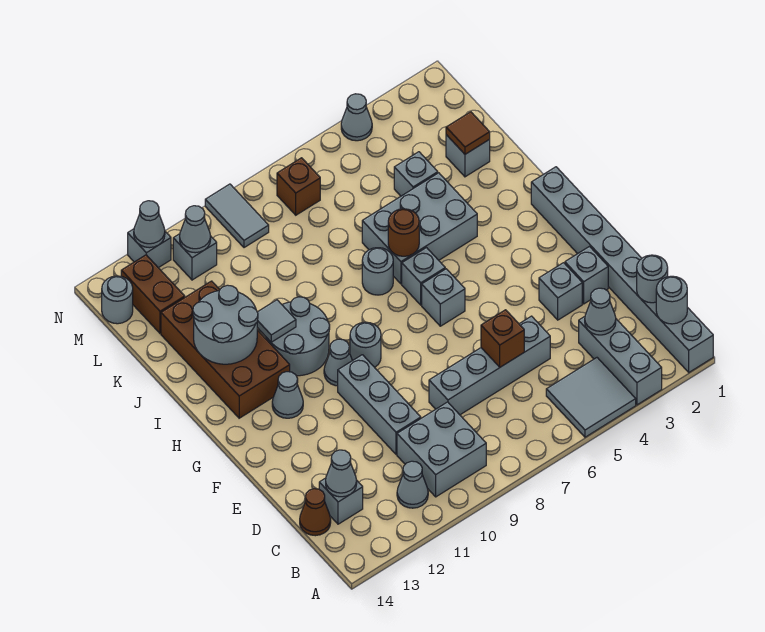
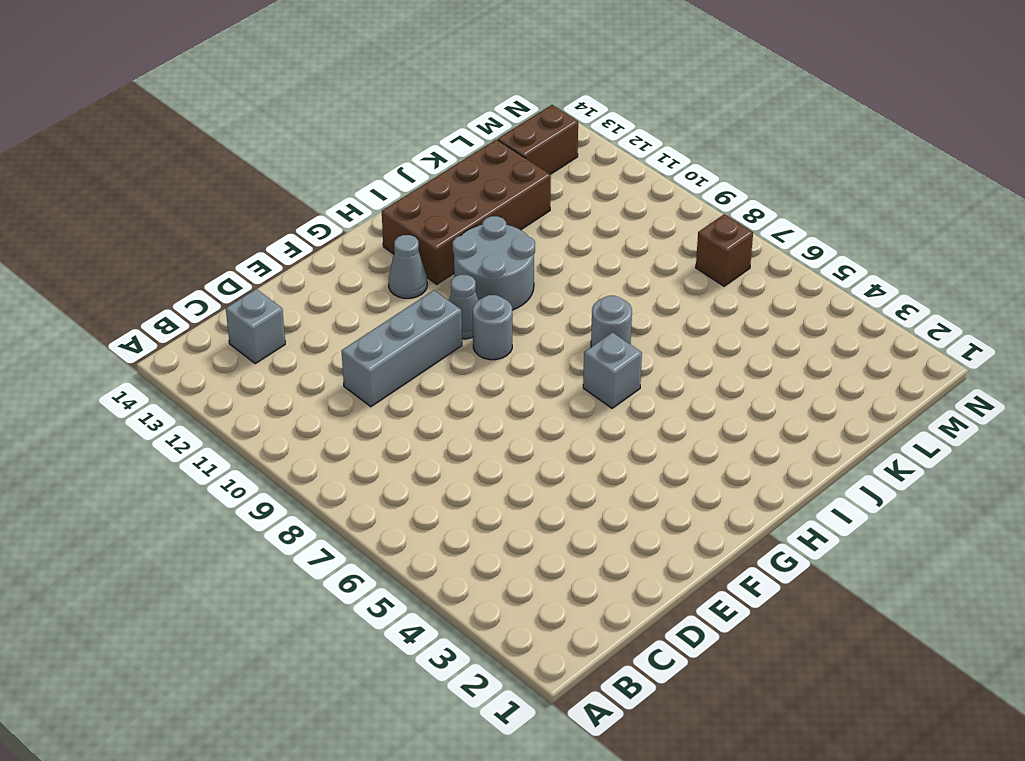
none -> grey brick A1:H1 level 1
none -> grey brick A3:C3 level 1
none -> grey tile A4:B5 level 1
none -> grey brick B9:C10 level 1

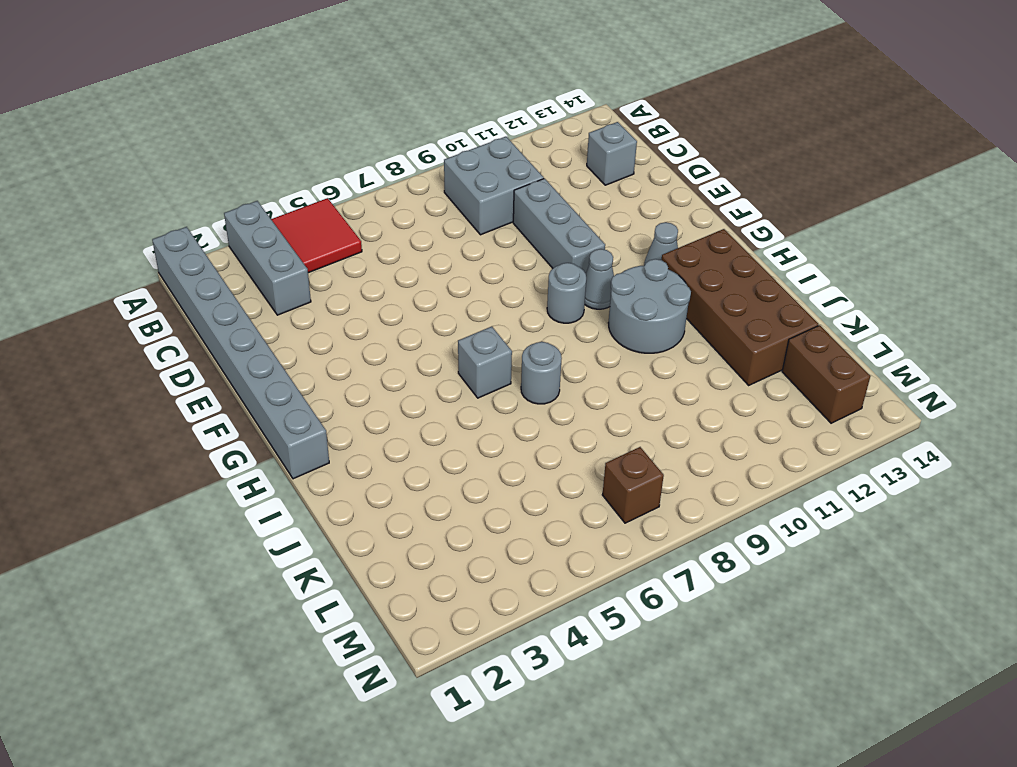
red tile A4:B5 level 1 -> grey tile A4:B5 level 1
none -> grey cone B11 level 1
none -> brown cone C14 level 1
none -> grey brick D5:D8 level 1
none -> grey brick E2 level 1

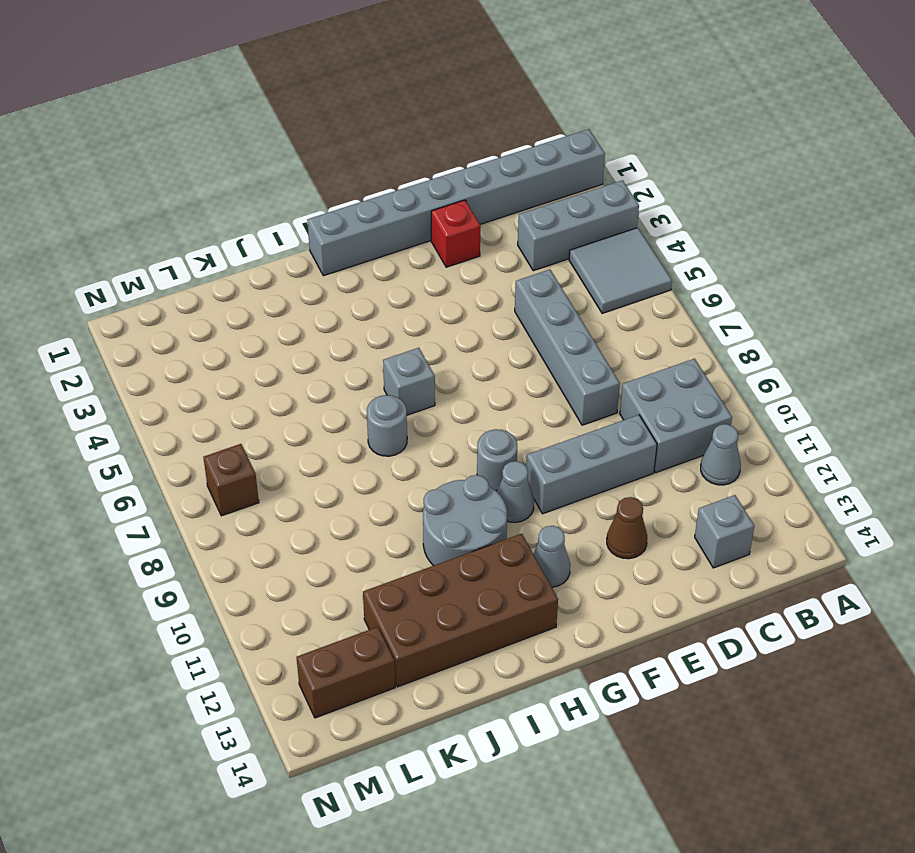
red brick E2 level 1 -> grey brick E2 level 1
brown cone E12 level 1 -> brown cone C14 level 1
none -> grey brick E3 level 1
none -> grey brick G6 level 1
none -> grey brick I4:J6 level 1
none -> grey brick K2 level 1

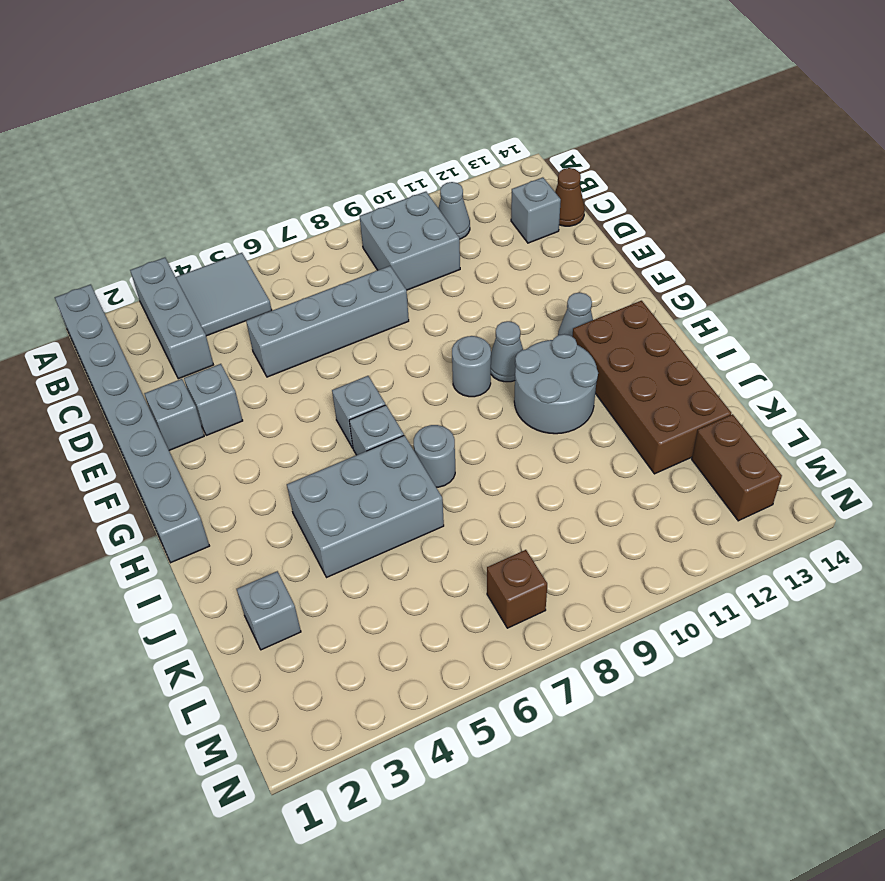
none -> grey brick D10:F10 level 1
none -> grey brick K4 level 1
none -> grey tile M9:N9 level 1
none -> grey brick M11 level 1

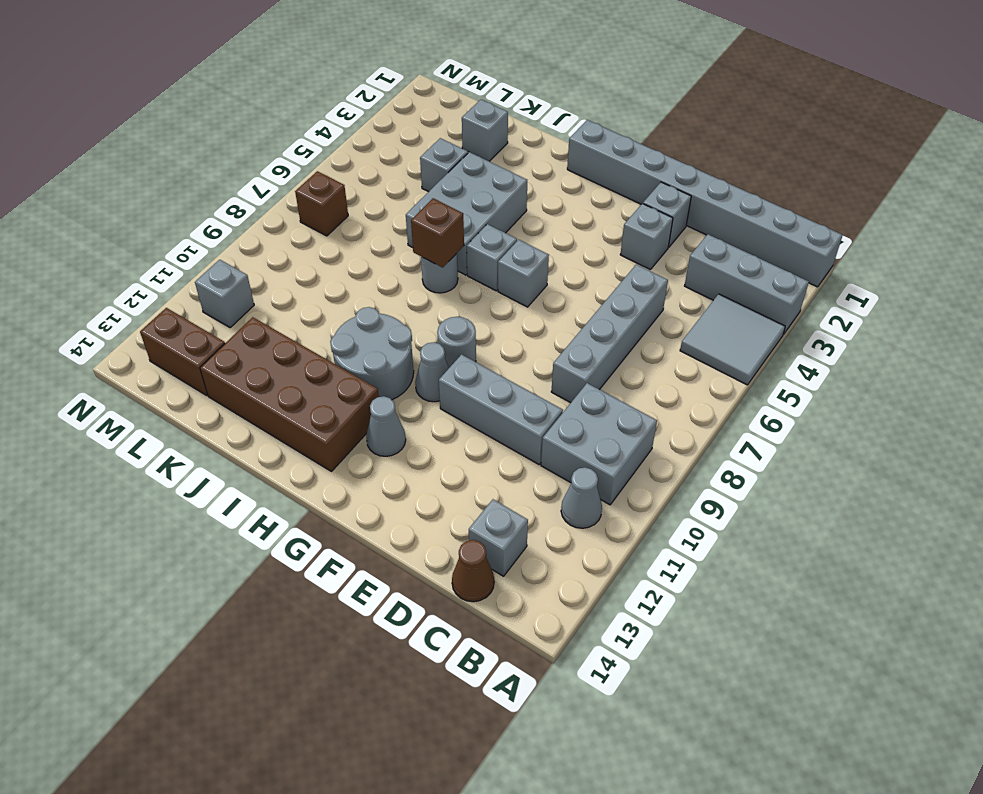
brown brick I7 level 2 -> brown brick D6 level 2
none -> grey tile M9:N9 level 1
none -> grey round brick M14 level 1
none -> grey cone N4 level 1
none -> grey brick N12 level 1

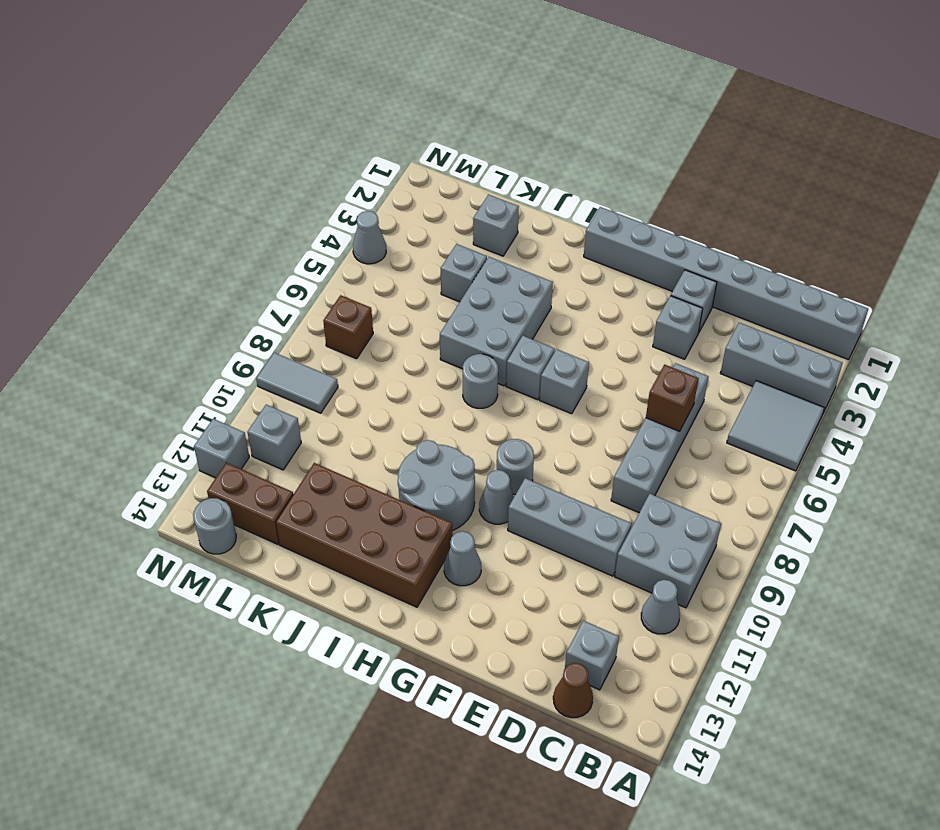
none -> grey round brick B1 level 2
none -> grey round brick C1 level 2
none -> grey cone C3 level 2
none -> grey cone C13 level 2

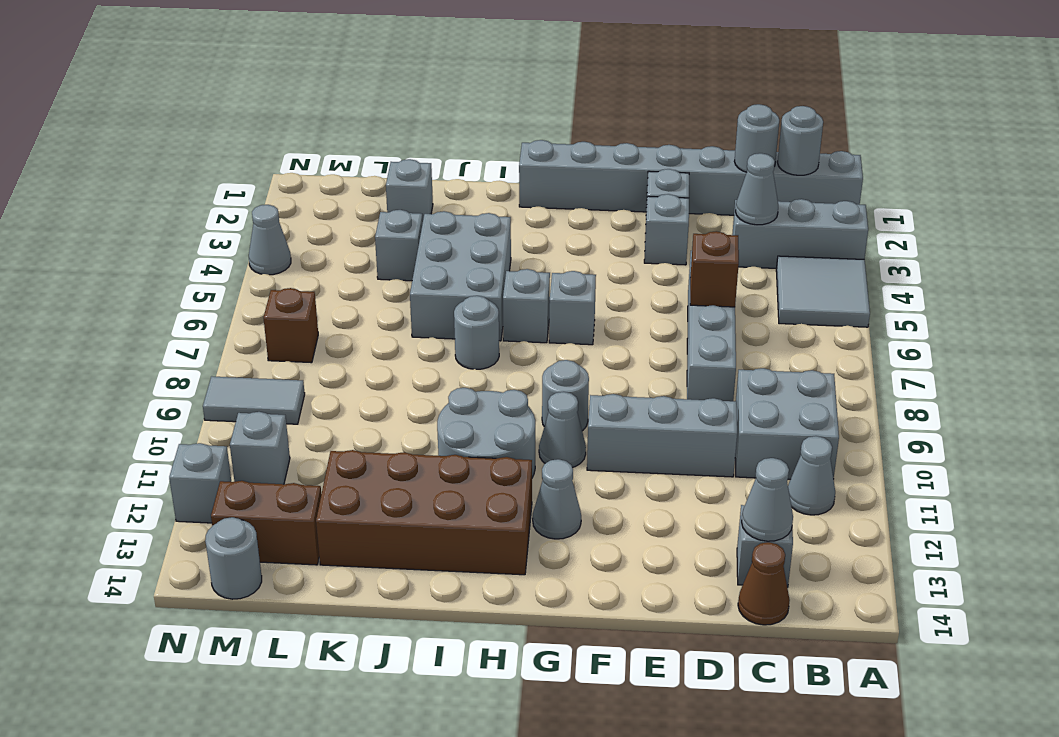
none -> brown round brick I6 level 2
none -> grey tile I11 level 2
none -> grey round brick I12:J13 level 2
none -> brown tile K2 level 2

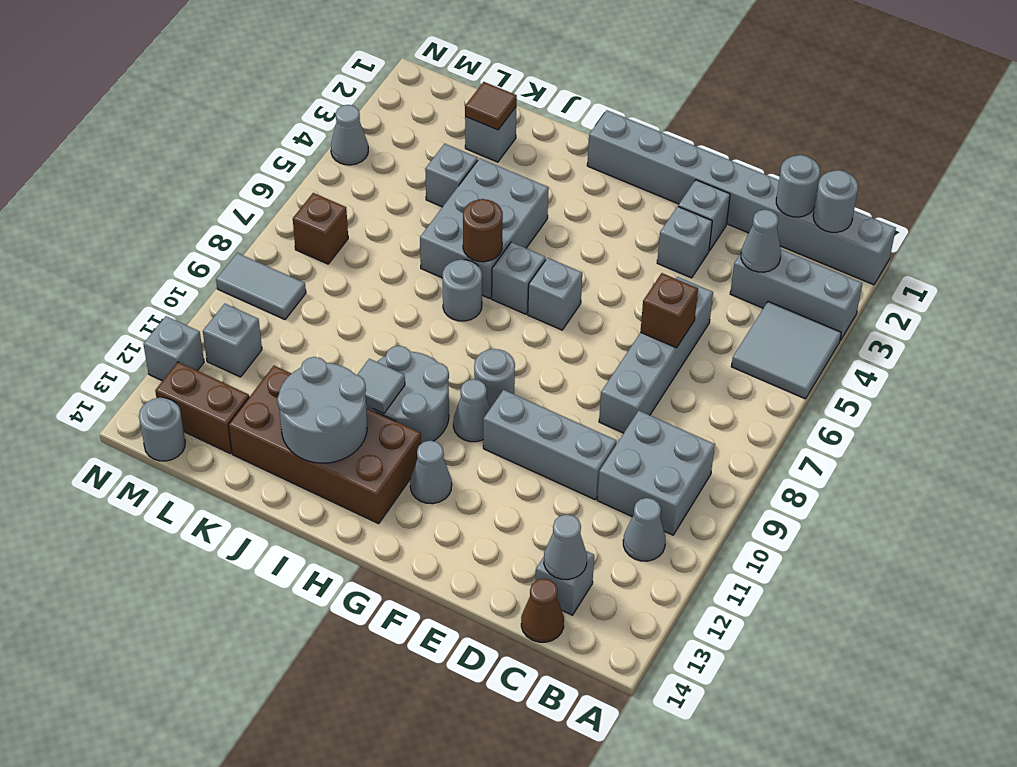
none -> grey cone M11 level 2
none -> grey cone N12 level 2

